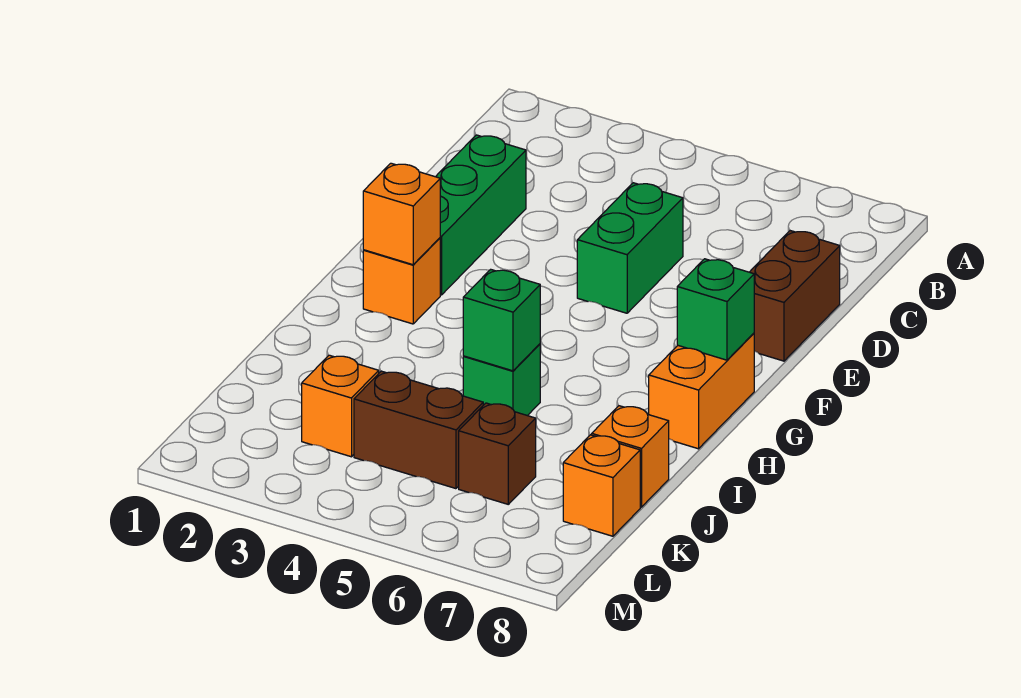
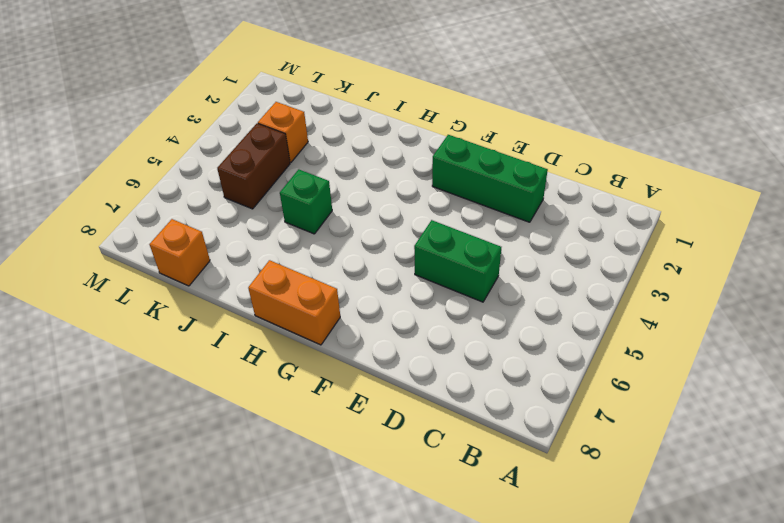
none -> brown brick D8:E8 level 1
none -> orange brick G2 level 1
none -> orange brick J8 level 1

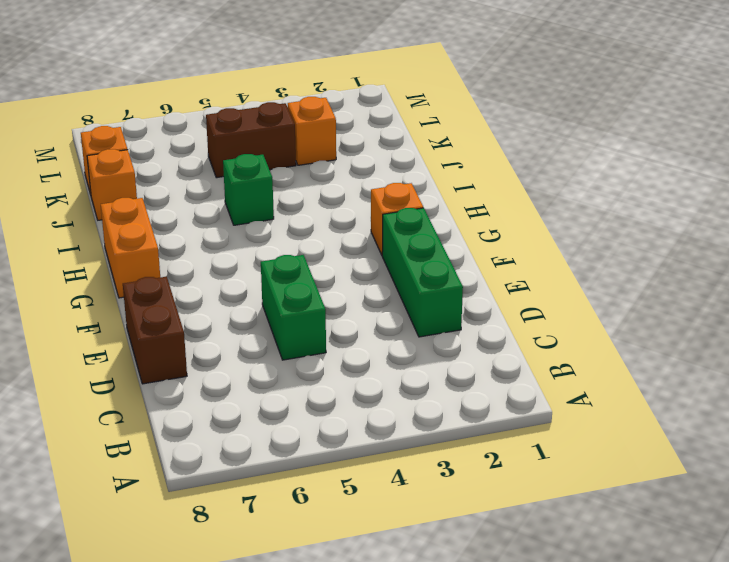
none -> brown brick K6 level 1
none -> orange brick G2 level 2
none -> green brick G8 level 2

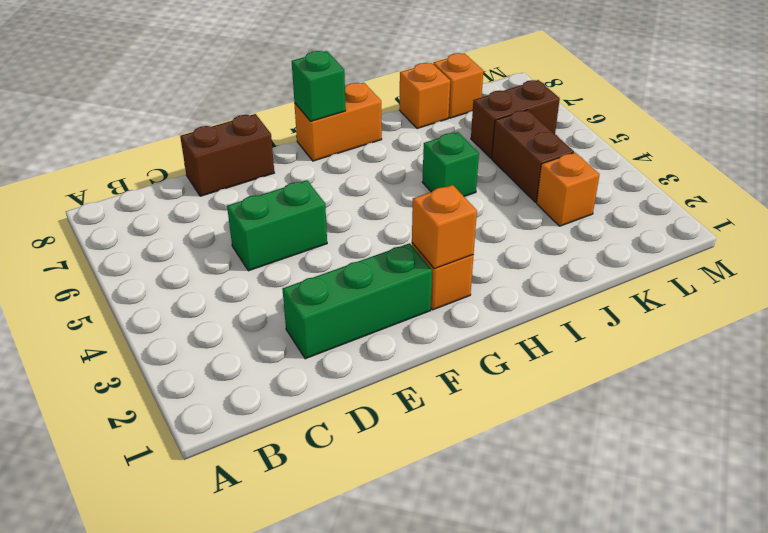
brown brick K6:L6 level 1 -> brown brick K6 level 1
none -> green brick I5 level 2

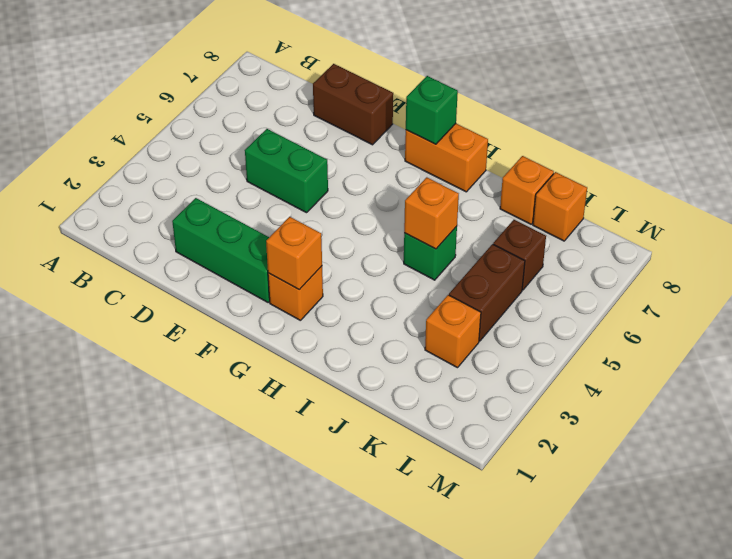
orange brick I5 level 2 -> green brick I5 level 2

